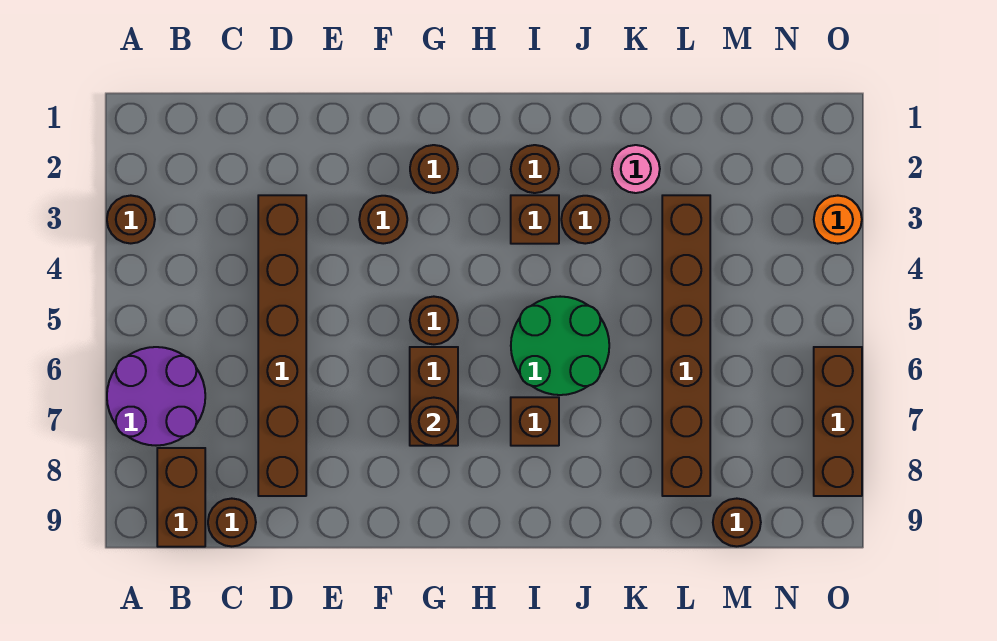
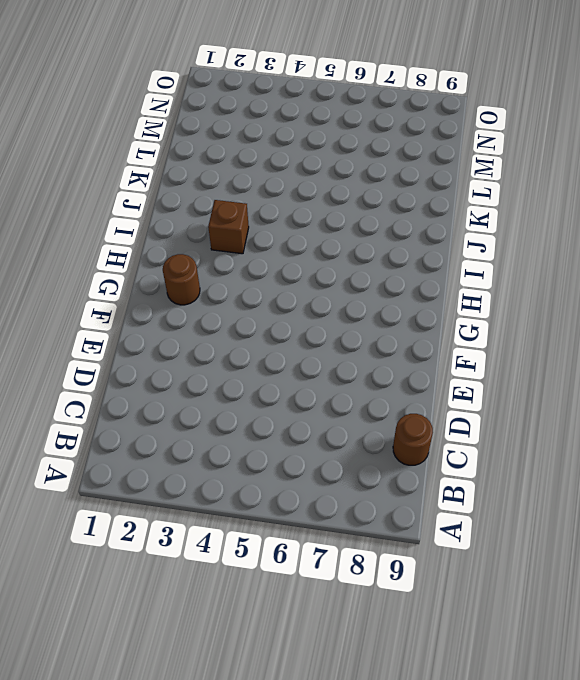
none -> brown round brick A3 level 1
none -> purple round brick A6:B7 level 1
none -> brown brick B8:B9 level 1

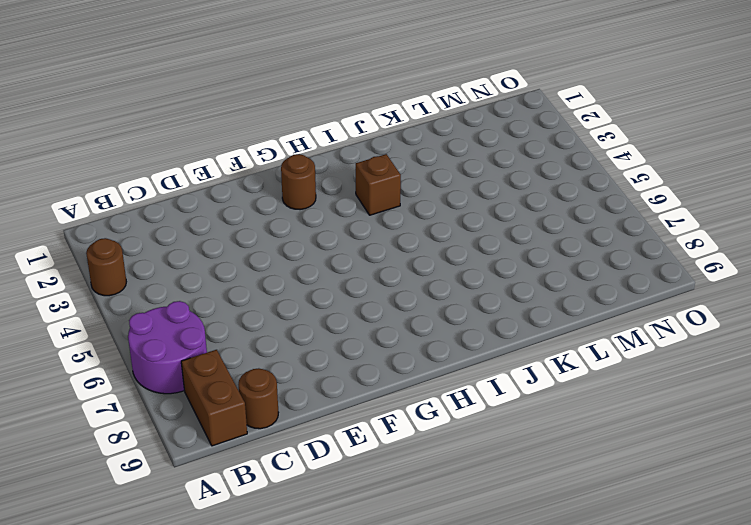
none -> brown brick D3:D8 level 1
none -> brown round brick F3 level 1
none -> brown round brick G5 level 1

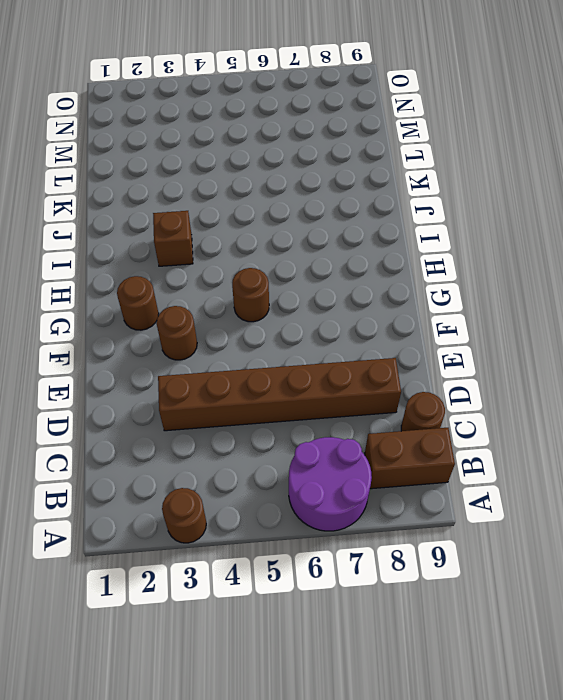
none -> brown brick G6:G7 level 1
none -> brown round brick I2 level 1
none -> green round brick I5:J6 level 1

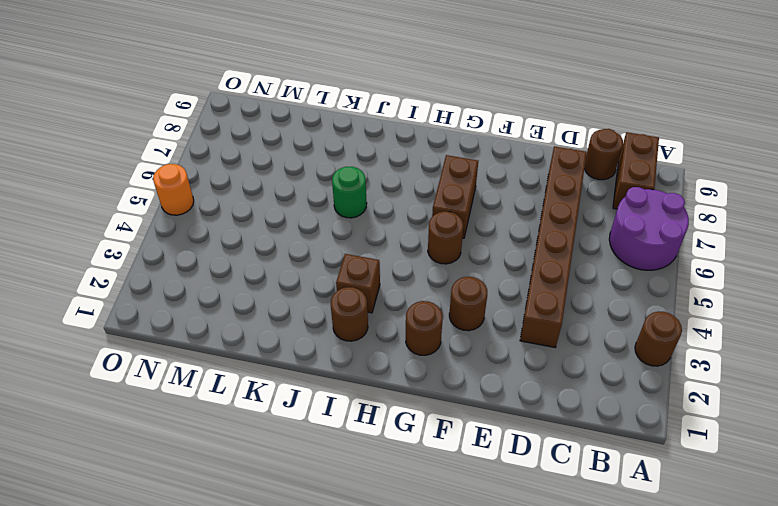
green round brick J6 level 1 -> green round brick I5:J6 level 1
orange round brick O5 level 1 -> orange round brick O3 level 1
none -> brown brick I7 level 1
none -> brown round brick J3 level 1
none -> pink round brick K2 level 1

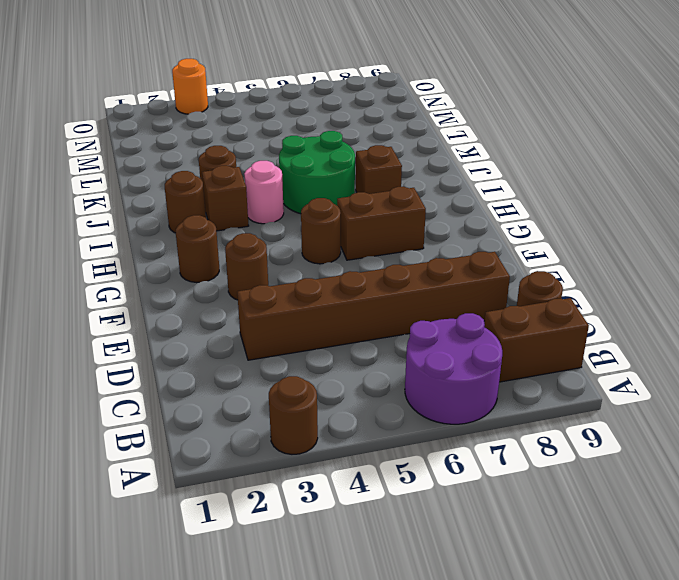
pink round brick I4 level 1 -> pink round brick K2 level 1
none -> brown brick L3:L8 level 1
none -> brown round brick M9 level 1
none -> brown brick O6:O8 level 1

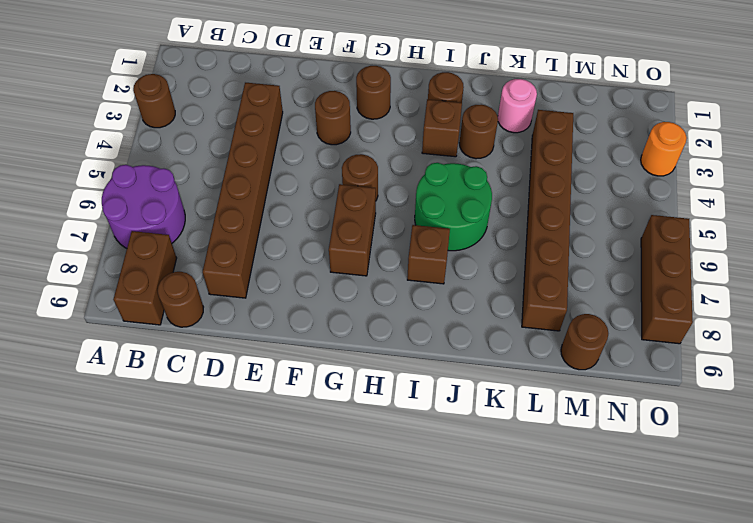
none -> brown round brick G7 level 2

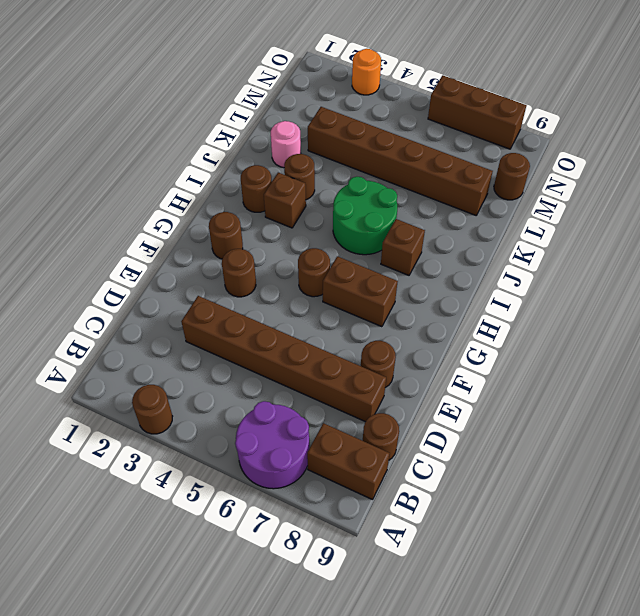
brown round brick E8 level 1 -> brown round brick G7 level 2

